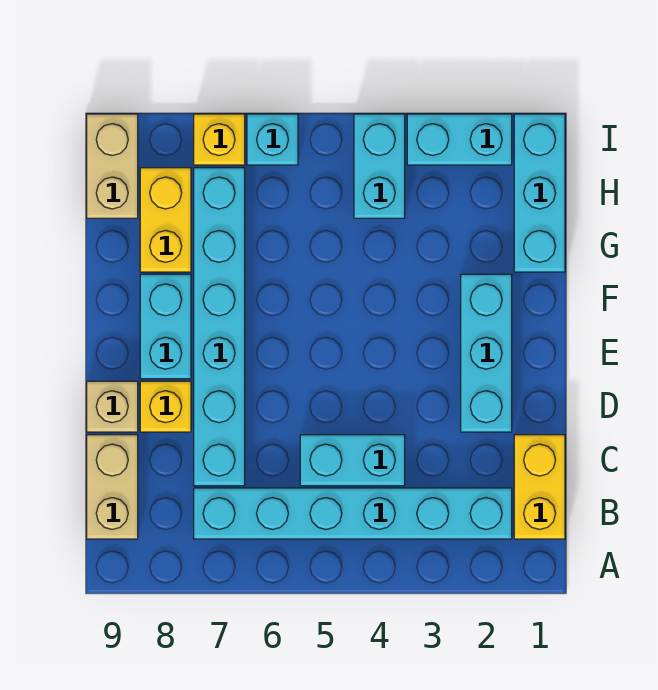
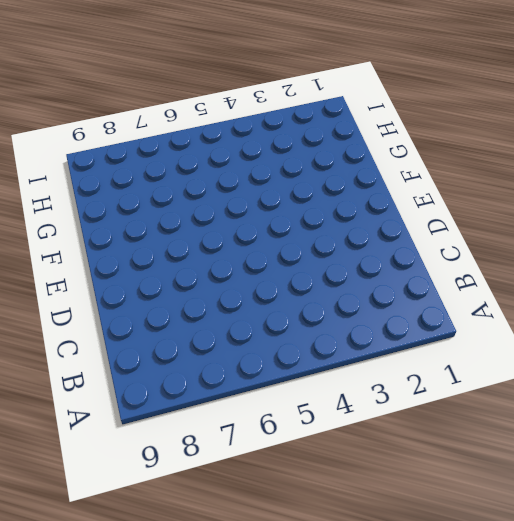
none -> yellow brick B1:C1 level 1
none -> cyan brick B2:B7 level 1
none -> tan brick B9:C9 level 1

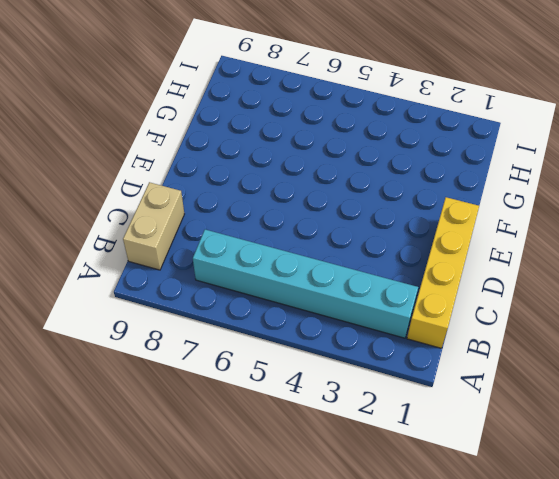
yellow brick B1:E1 level 1 -> yellow brick B1:C1 level 1
none -> cyan brick C4:C5 level 1
none -> cyan brick C7:H7 level 1
none -> cyan brick D2:F2 level 1

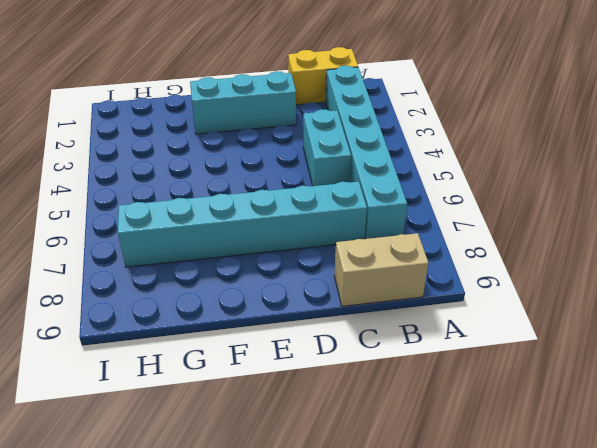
none -> yellow brick D8 level 1
none -> tan brick D9 level 1
none -> cyan brick E8:F8 level 1

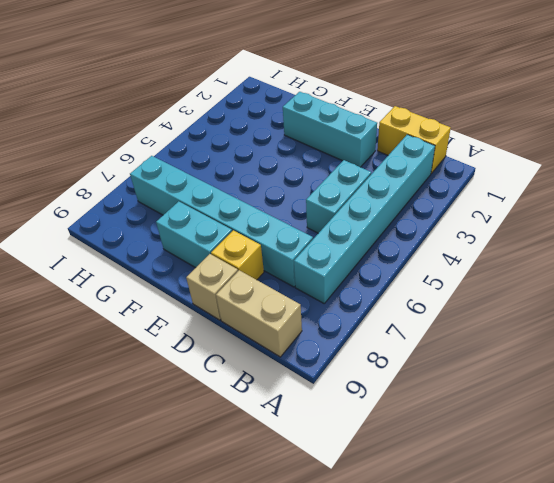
none -> cyan brick G1:I1 level 1
none -> yellow brick G8:H8 level 1
none -> cyan brick H4:I4 level 1

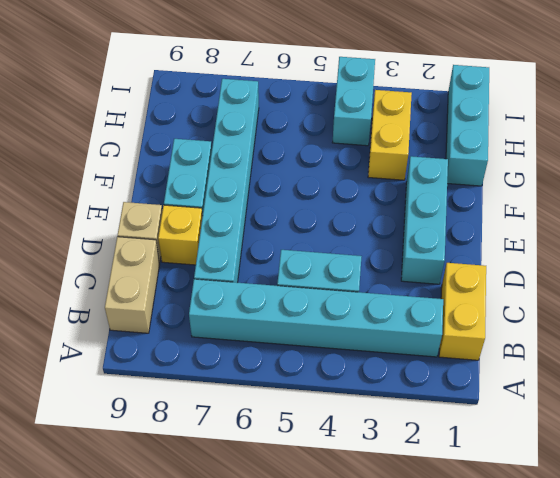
yellow brick G3:H3 level 1 -> yellow brick G8:H8 level 1
none -> tan brick H9:I9 level 1
none -> cyan brick I2:I3 level 1
none -> cyan brick I6 level 1

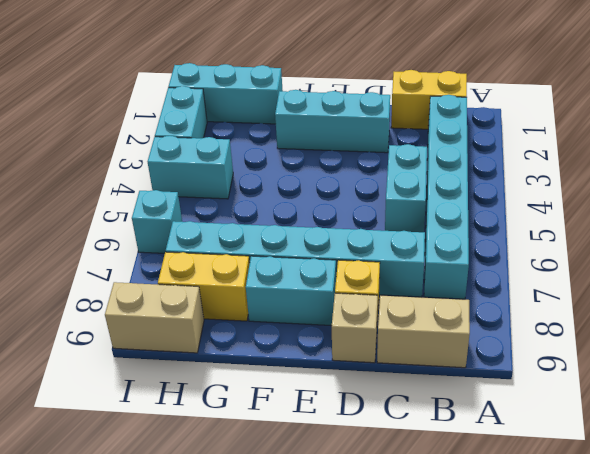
none -> yellow brick I7 level 1

